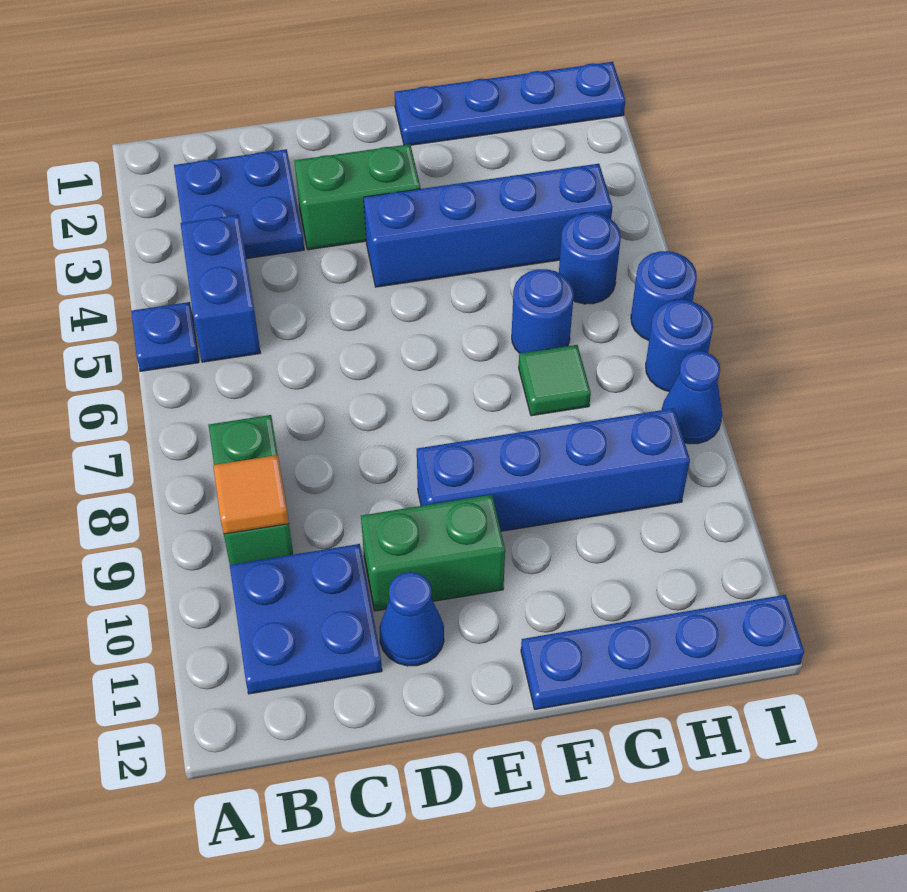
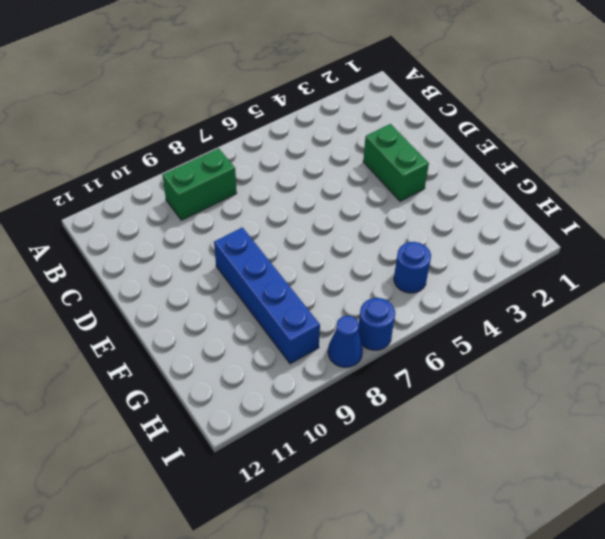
none -> blue plate A5 level 1
none -> blue plate B2:C3 level 1
none -> blue brick B4:B5 level 1

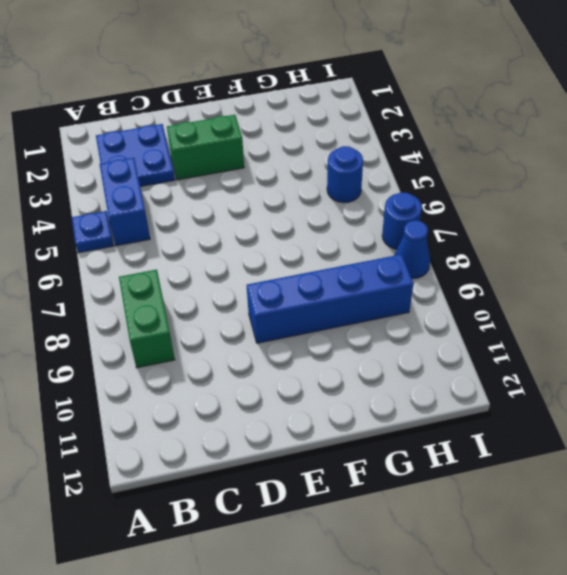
none -> blue plate B10:C11 level 1
none -> green brick D10:E10 level 1
none -> blue cone D11 level 1

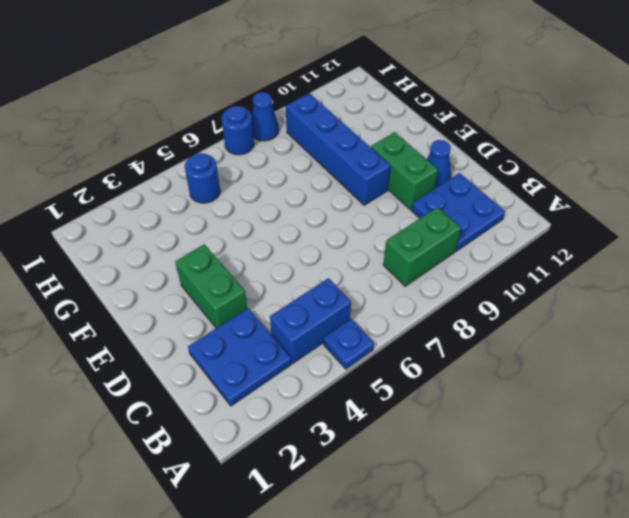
none -> blue brick E4:H4 level 1
none -> blue plate F1:I1 level 1
none -> blue plate F12:I12 level 1

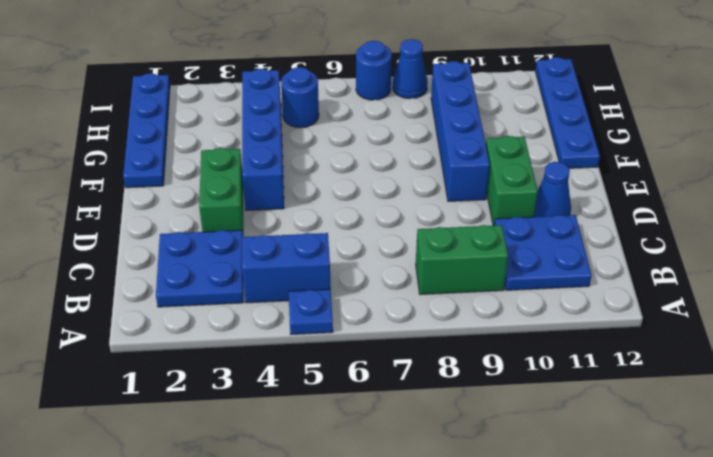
none -> blue round brick G6 level 1
none -> green tile G7 level 1
none -> blue round brick I6 level 1

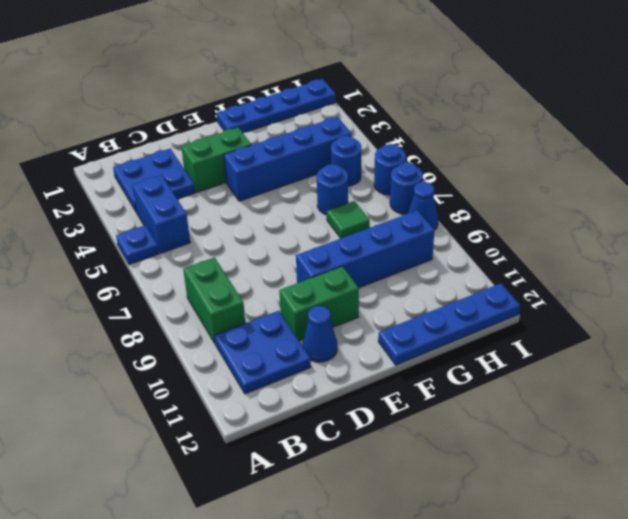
none -> orange tile B9 level 2

